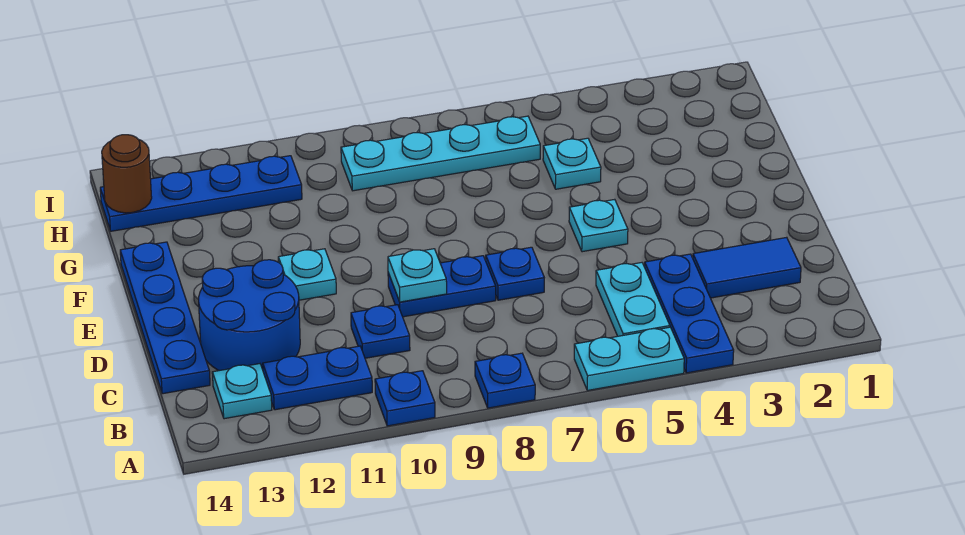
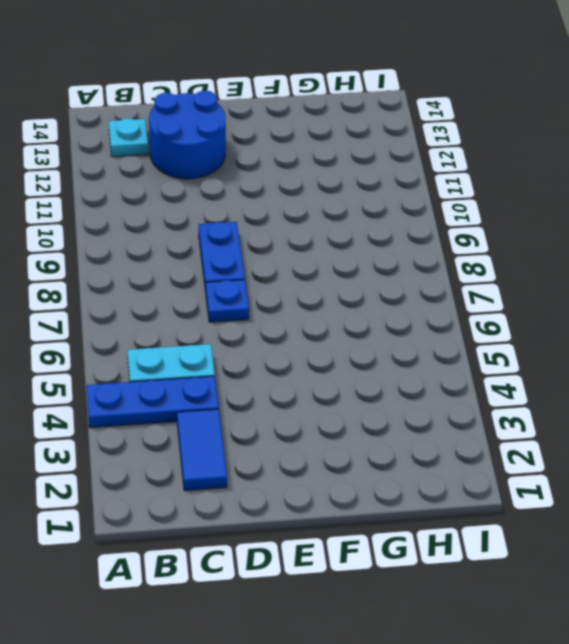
none -> cyan plate A5:A6 level 1
none -> blue plate A8 level 1
none -> blue plate A10 level 1

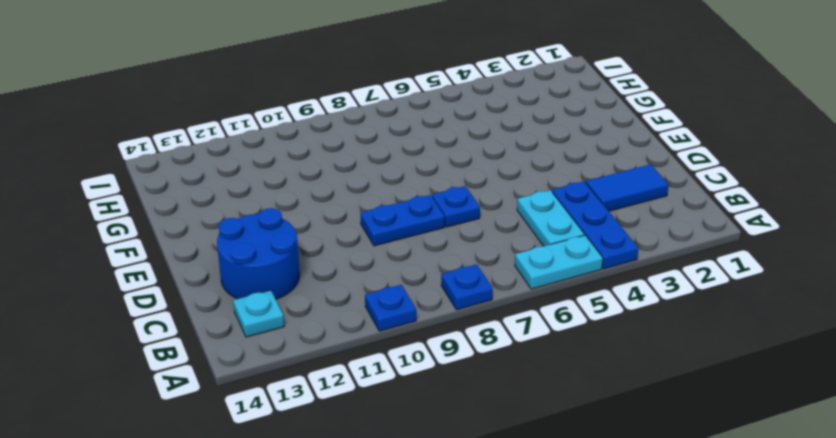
none -> blue plate B11:B12 level 1
none -> blue plate C10 level 1
none -> blue plate C14:F14 level 1

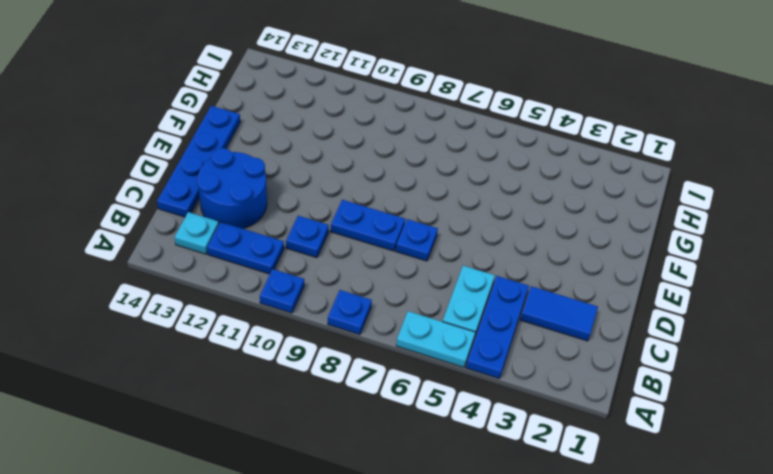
none -> cyan plate E5 level 1
none -> cyan plate E11 level 1
none -> cyan plate G5 level 1

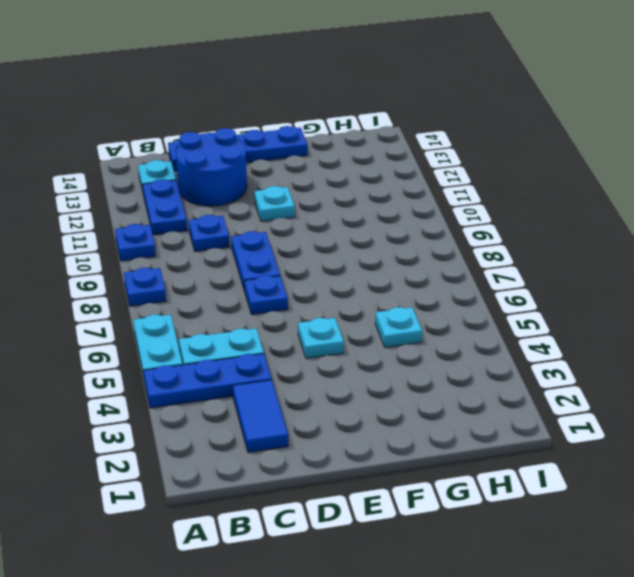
none -> cyan plate H6:H9 level 1
none -> blue plate H11:H14 level 1
none -> cyan plate D9 level 2

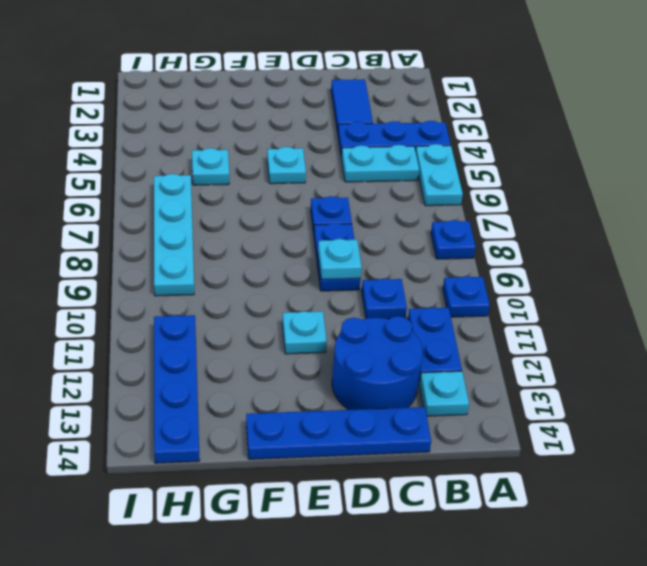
none -> brown round brick H14 level 2

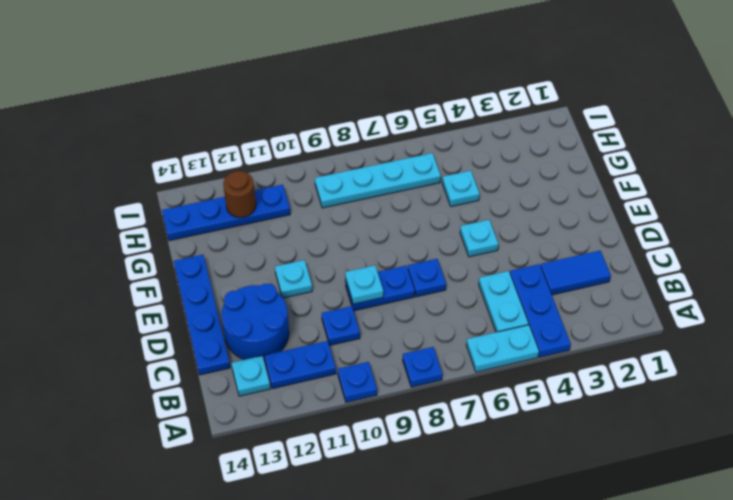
brown round brick H12 level 2 -> brown round brick H14 level 2

